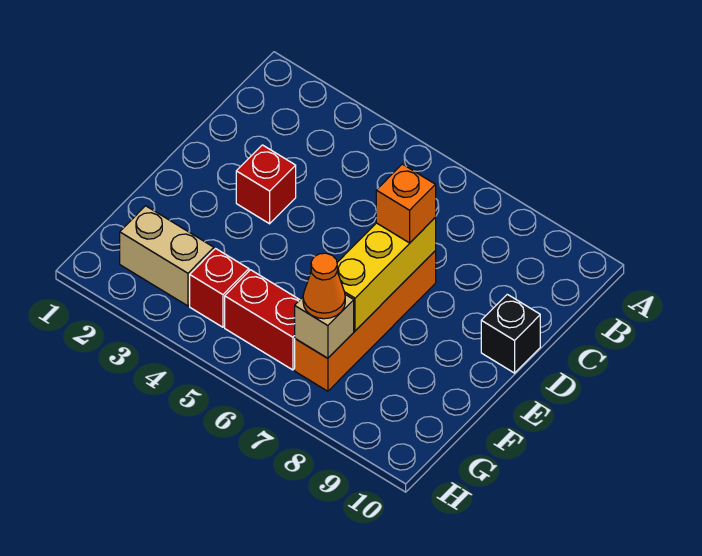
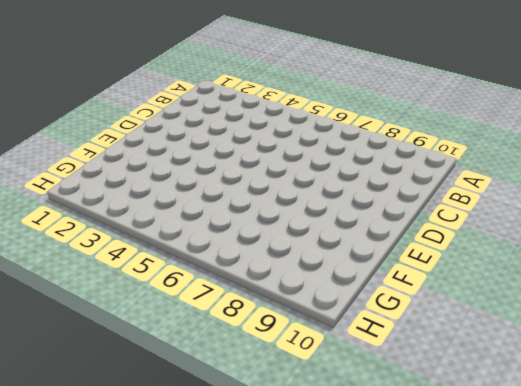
none -> red brick D3 level 1
none -> orange brick D7:G7 level 1

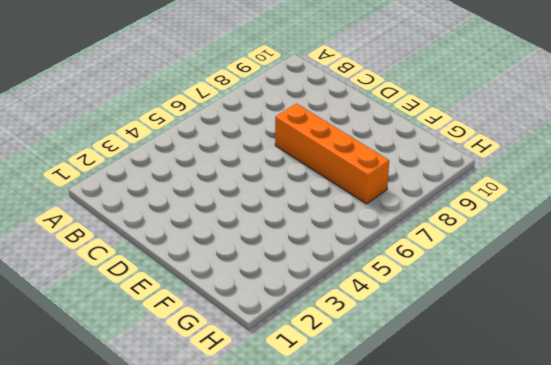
none -> red brick D3 level 1
none -> black brick D10 level 1

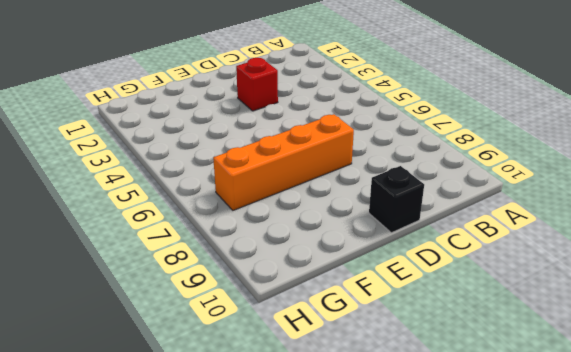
none -> tan brick G2:G3 level 1
none -> red brick G4 level 1

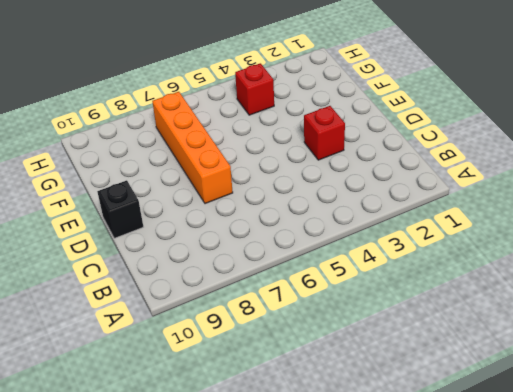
none -> tan brick G2:G3 level 1
none -> red brick G5:G6 level 1

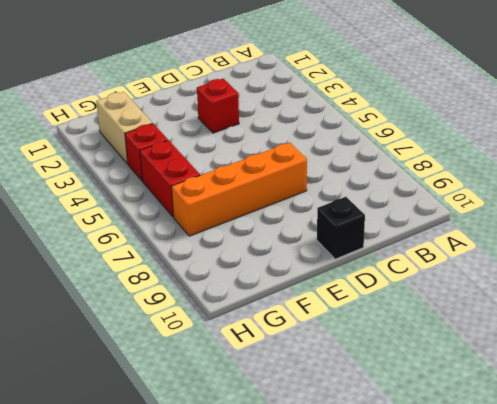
none -> yellow brick D7:F7 level 2
none -> tan brick G7 level 2

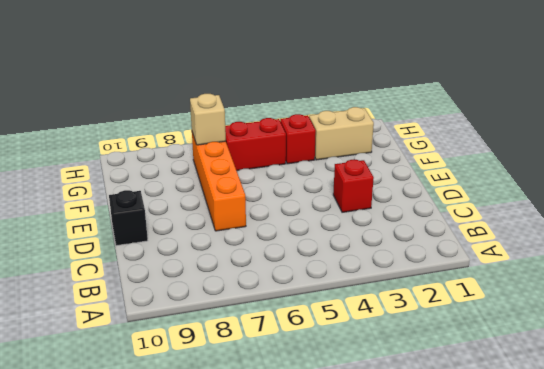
none -> yellow brick D7:F7 level 2
none -> orange brick D7 level 3

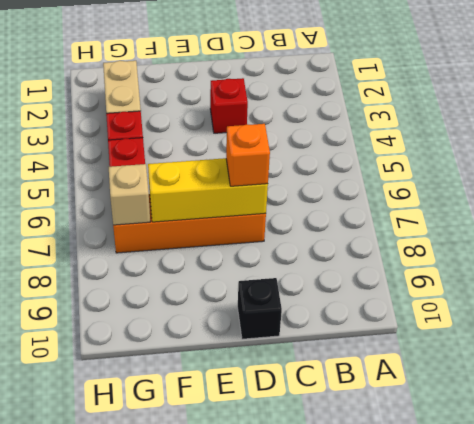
none -> orange cone G7 level 3

